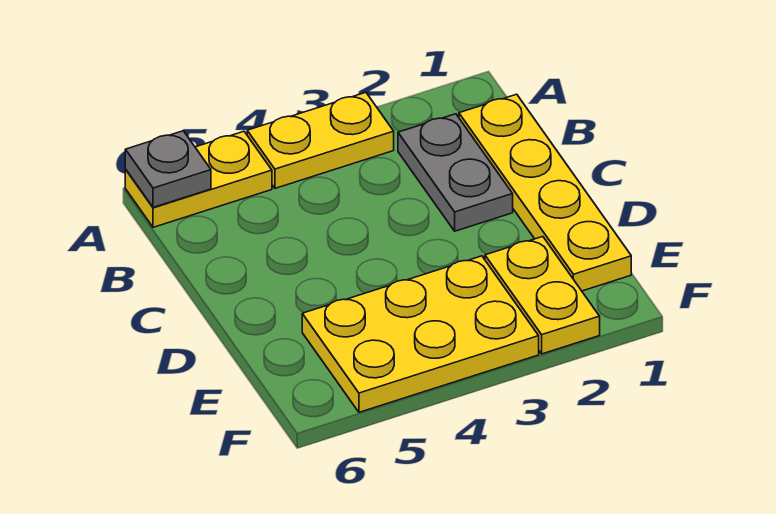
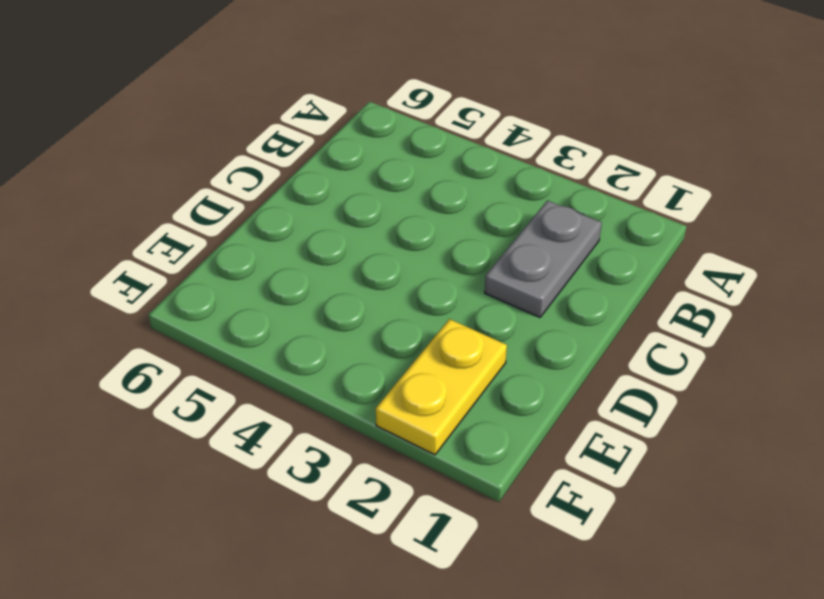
none -> yellow plate A3:A4 level 1
none -> yellow plate A5:A6 level 1

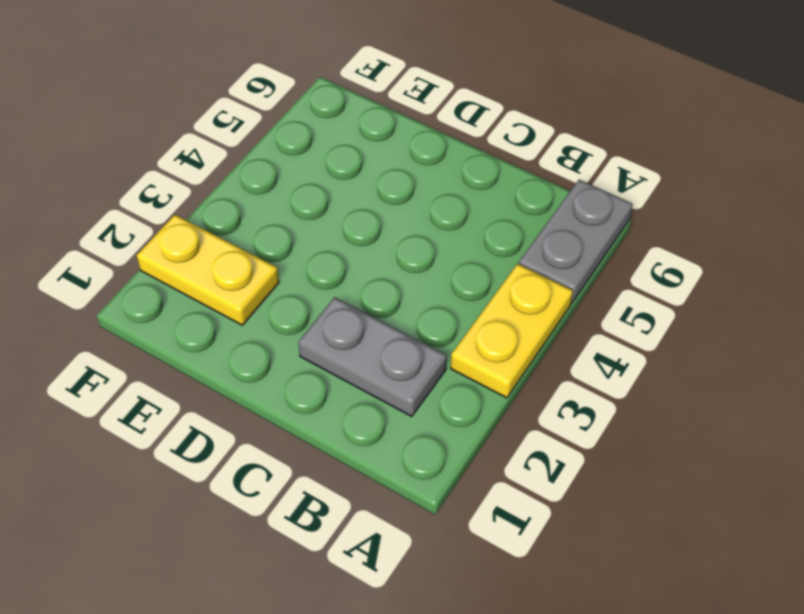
grey plate A5:A6 level 1 -> yellow plate A5:A6 level 1
none -> yellow plate B1:E1 level 1
none -> yellow plate E3:F5 level 1

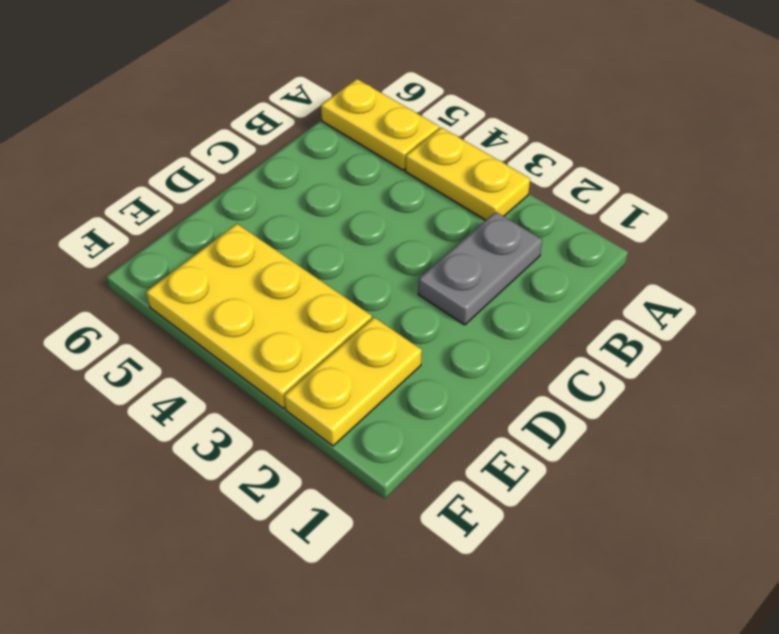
none -> yellow plate B1:E1 level 1
none -> grey plate A6 level 2

